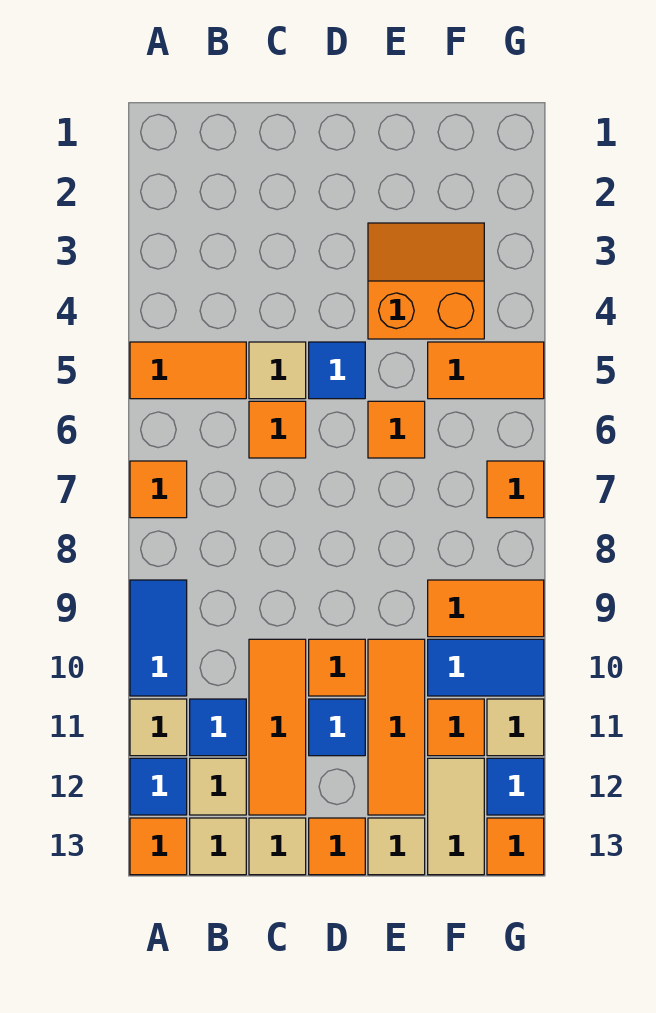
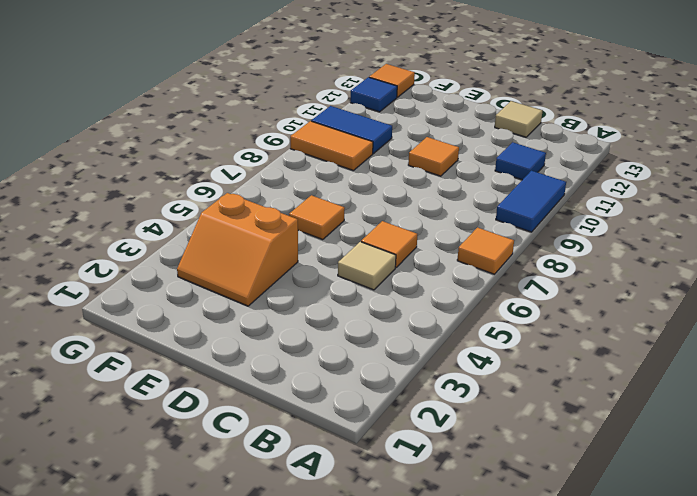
none -> orange tile A5:B5 level 1
none -> tan tile A11 level 1
none -> blue tile A12 level 1
none -> orange tile A13 level 1

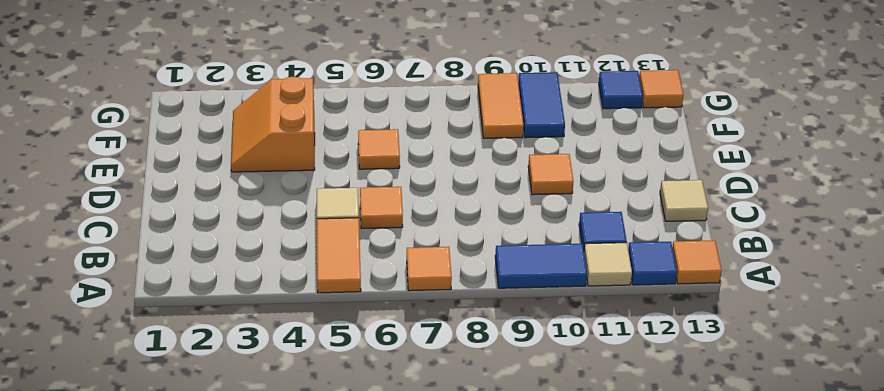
none -> tan tile B12 level 1
none -> tan tile B13 level 1
none -> orange tile C10:C12 level 1
none -> blue tile D5 level 1

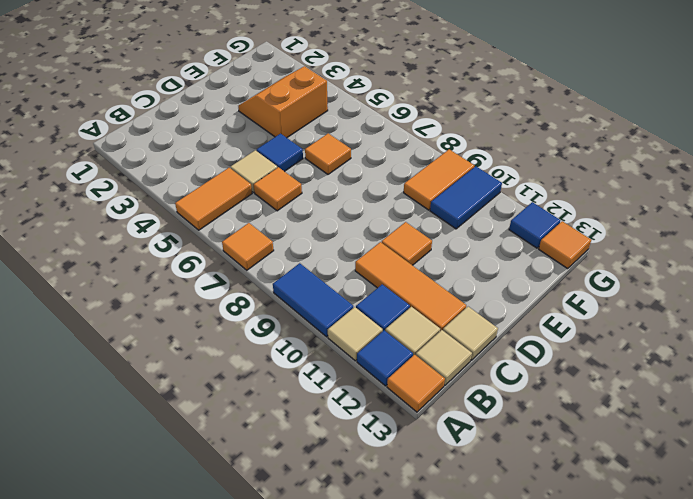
none -> blue tile D11 level 1
none -> orange tile D13 level 1
none -> orange tile E10:E12 level 1
none -> tan tile E13 level 1

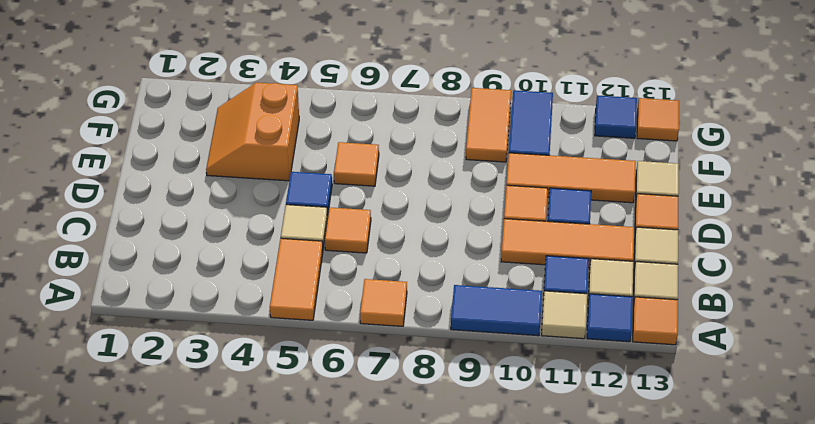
none -> orange tile F5:G5 level 1
none -> orange tile F11 level 1
none -> tan tile F12:F13 level 1
none -> orange tile G7 level 1

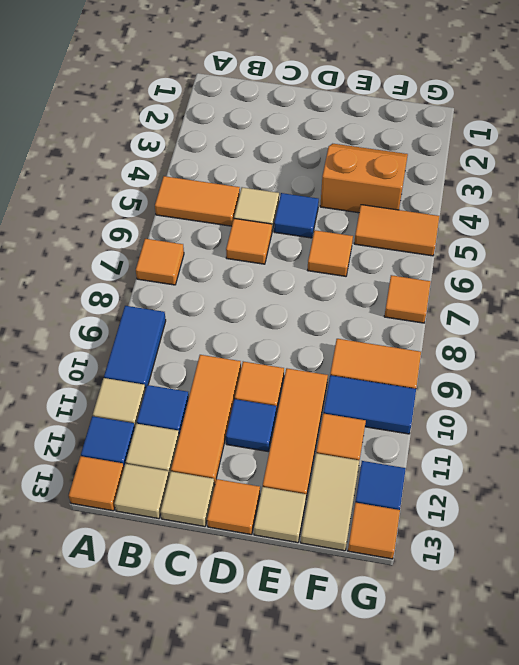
none -> tan tile G11 level 1

